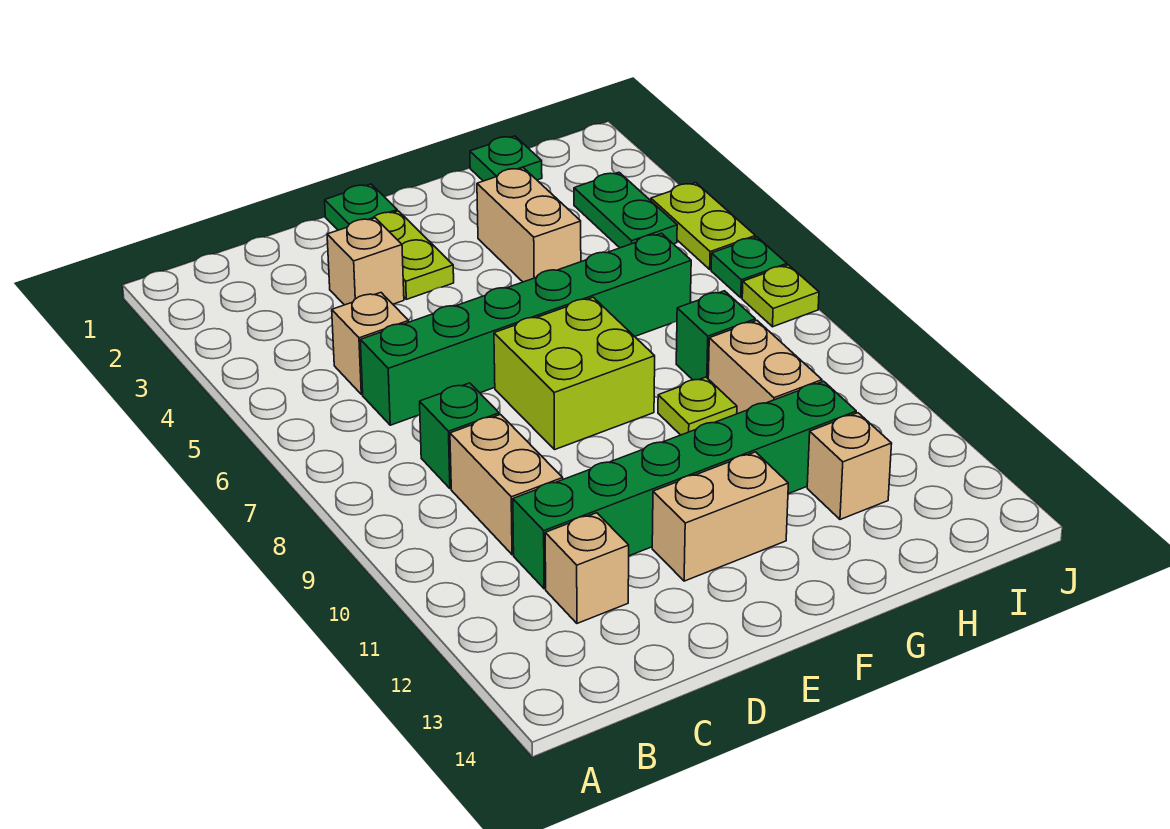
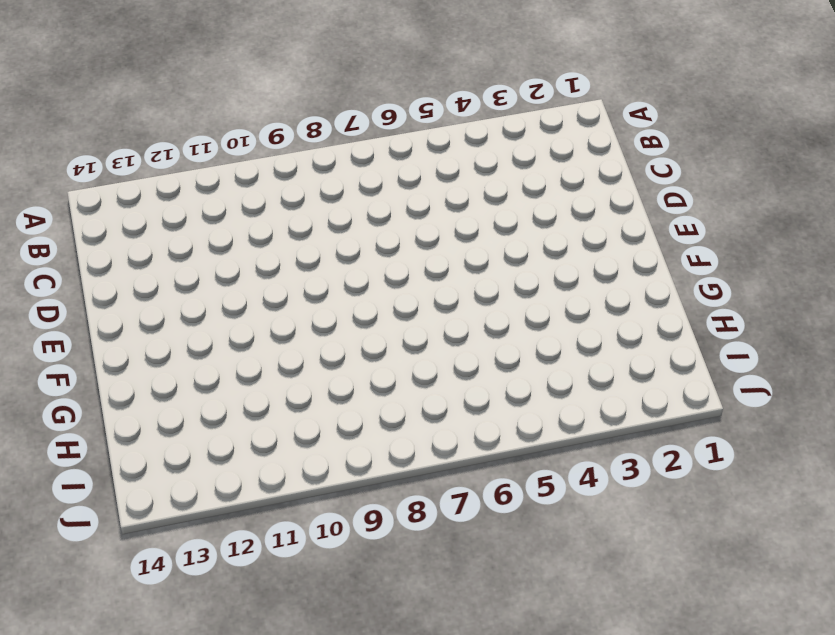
none -> tan brick C5 level 1
none -> green brick C6:H6 level 1
none -> green brick C8 level 1

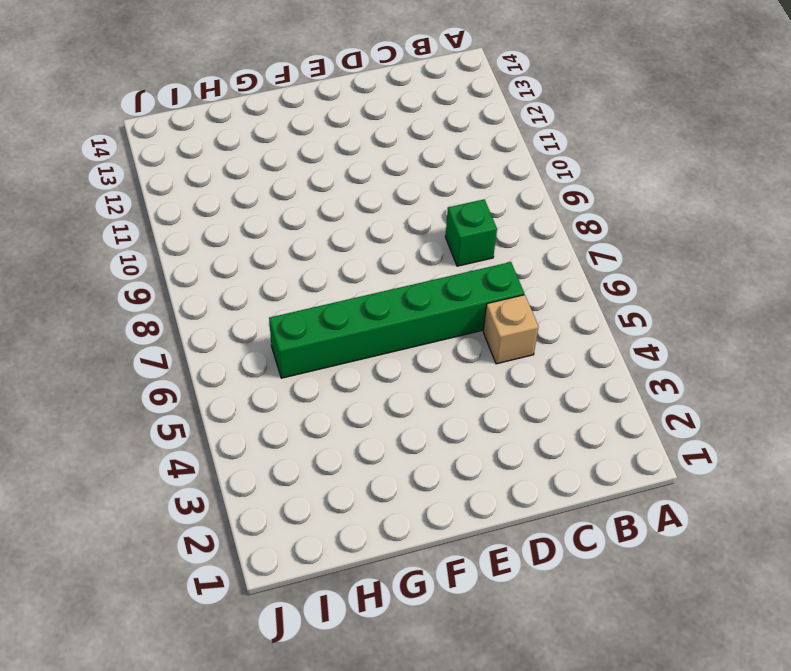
none -> tan brick C9:C10 level 1
none -> green brick C11:H11 level 1
none -> tan brick C12 level 1

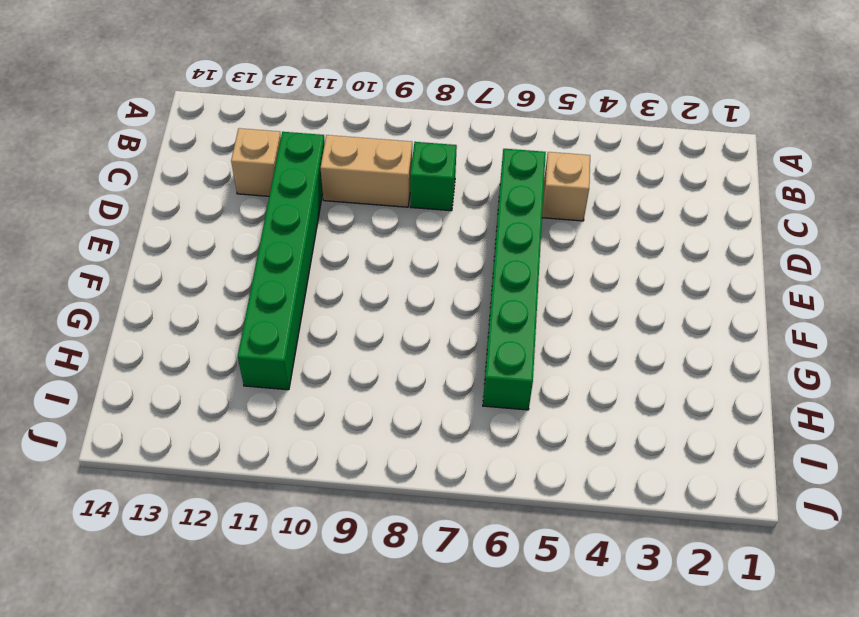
none -> tan brick D3 level 1
none -> green plate E1 level 1
none -> lime plate E2:E3 level 1

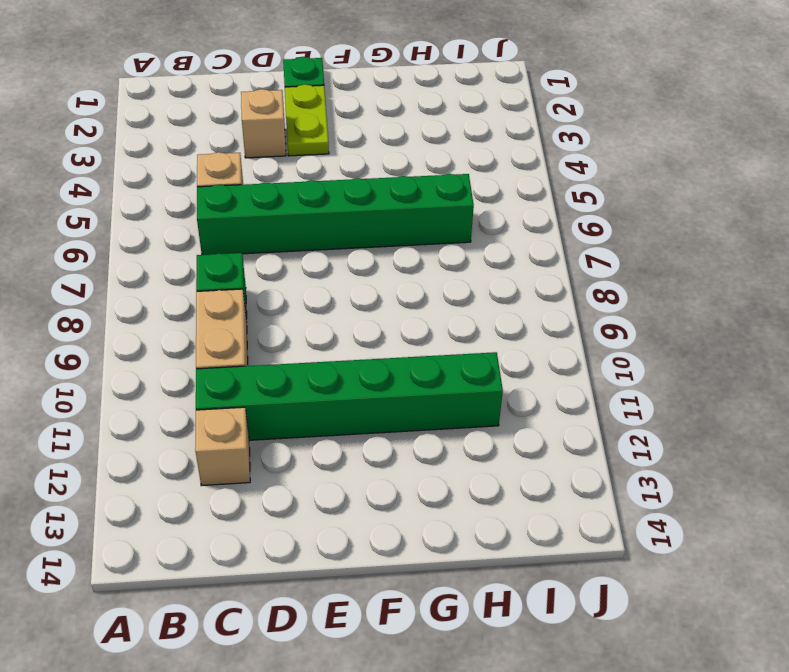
none -> lime brick E7:F8 level 1
none -> tan brick E12:F12 level 1
none -> tan brick G3:G4 level 1

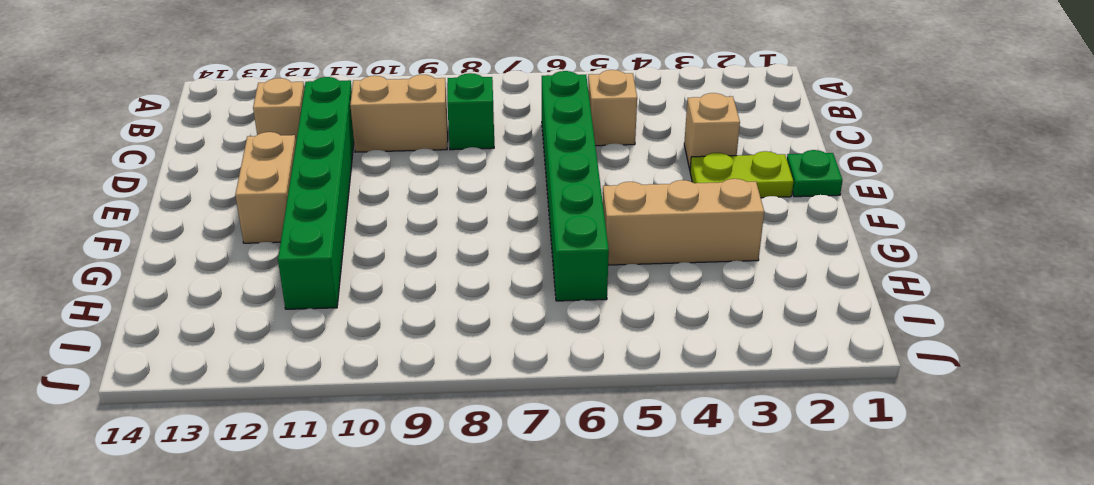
tan brick G3:G5 level 1 -> tan brick G3:G4 level 1
none -> lime brick E7:F8 level 1
none -> lime plate G9 level 1
none -> green plate H1 level 1

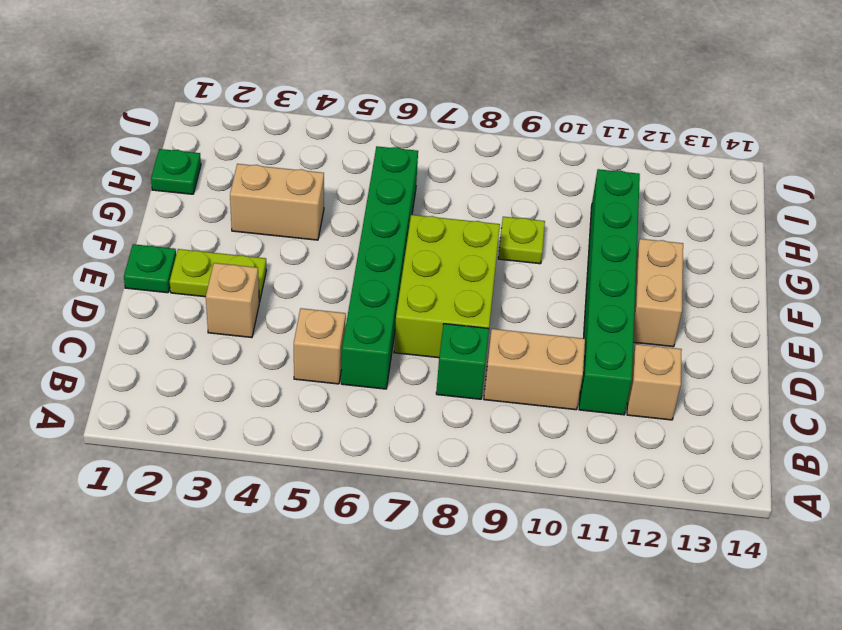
lime brick D7:F8 level 1 -> lime brick E7:F8 level 1
none -> green brick H8 level 1
none -> tan brick H9:H10 level 1
none -> tan brick H12 level 1

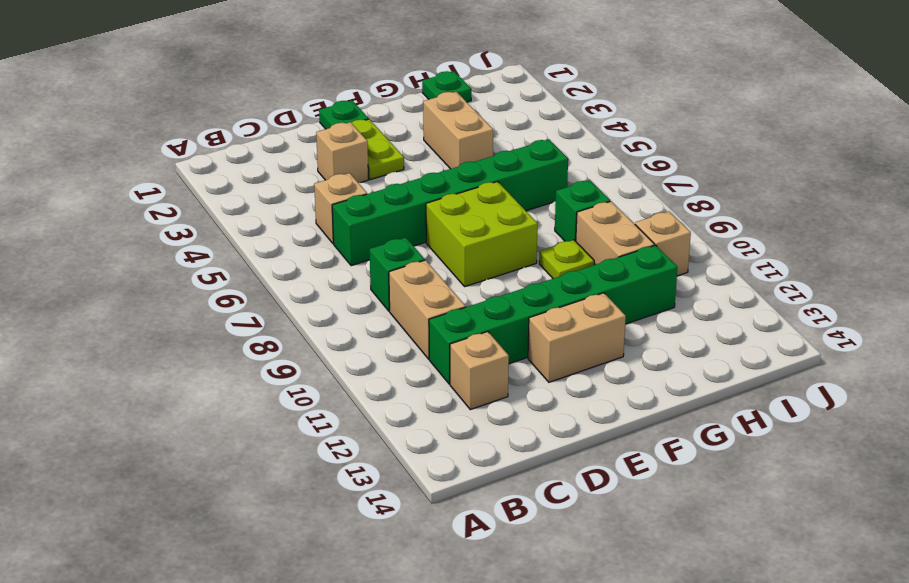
tan brick I10 level 1 -> tan brick H12 level 1
none -> green plate I3:I4 level 1
none -> lime plate J4:J5 level 1
none -> green plate J6 level 1

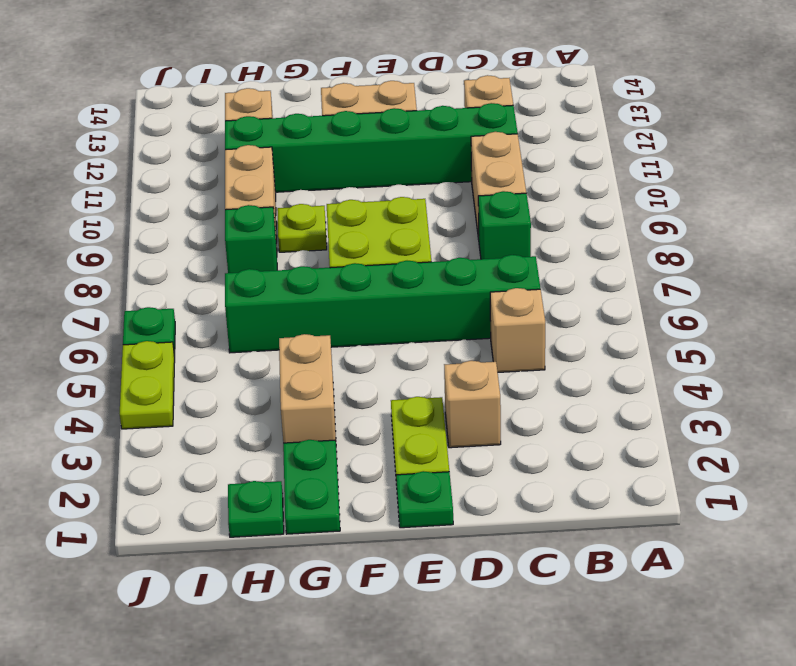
green plate G1:G2 level 1 -> green plate I3:I4 level 1
none -> lime plate J7 level 1

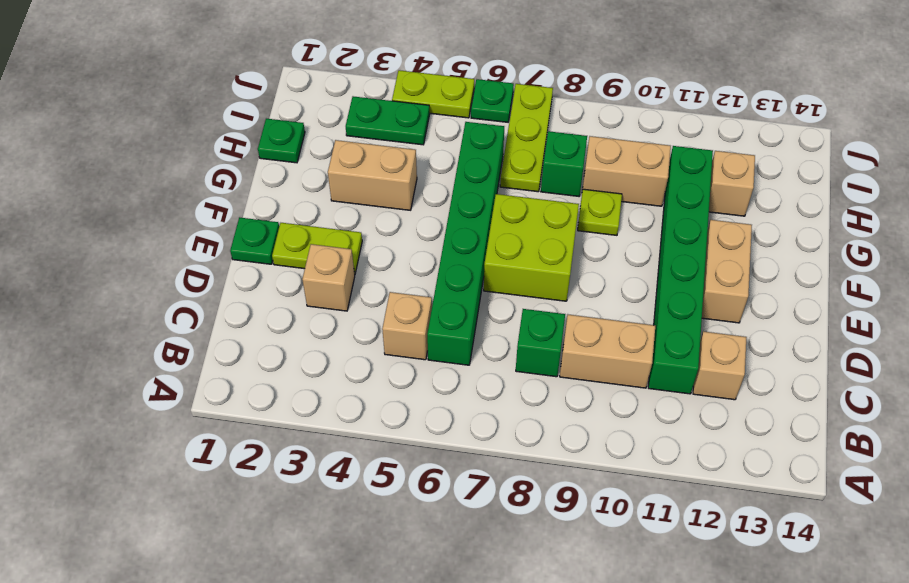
lime plate H7:J7 level 1 -> lime plate J7 level 1

